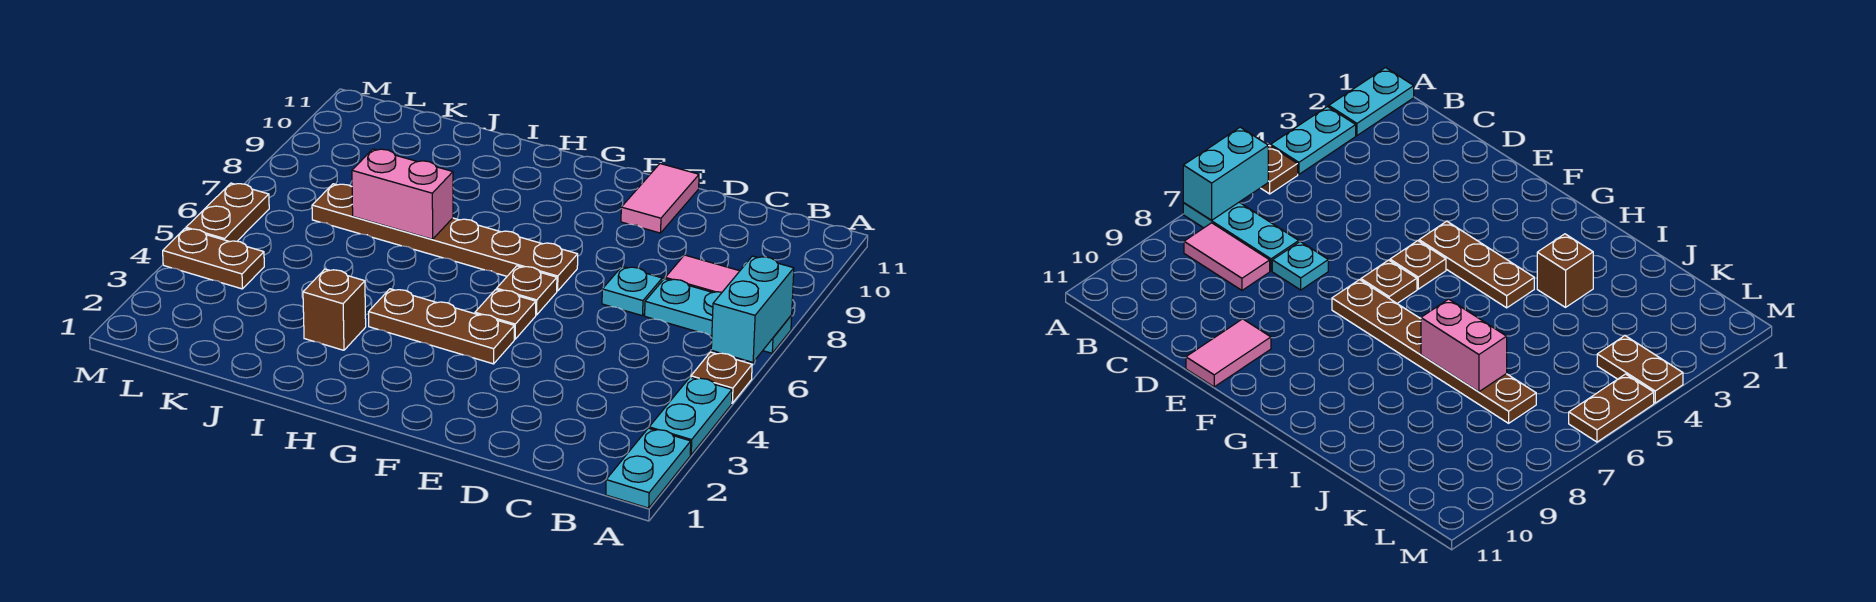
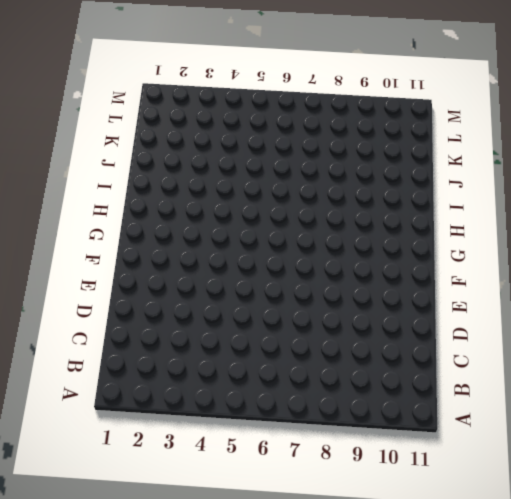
none -> cyan plate A1:A2 level 1
none -> cyan plate A3:A4 level 1
none -> brown plate A5 level 1

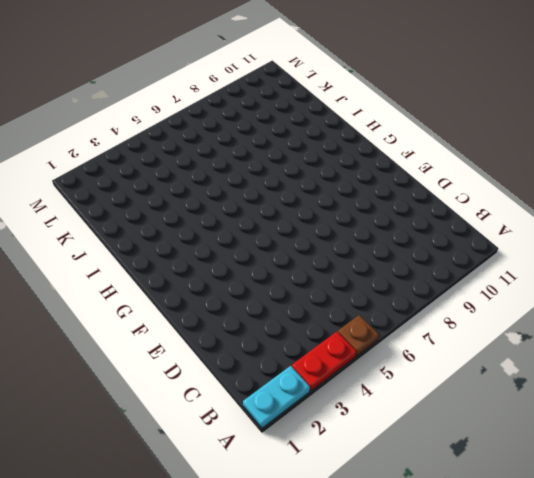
red plate A3:A4 level 1 -> cyan plate A3:A4 level 1
none -> cyan plate A7:C7 level 1
none -> pink tile B8:C8 level 1
none -> cyan plate D7 level 1

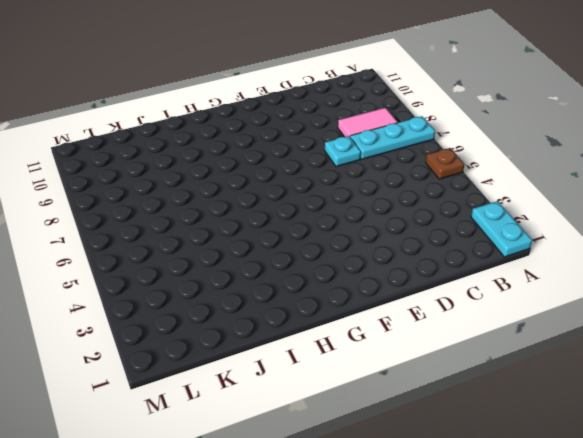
none -> cyan plate A3:A4 level 1
none -> pink tile E10:E11 level 1
none -> brown plate F4:H4 level 1

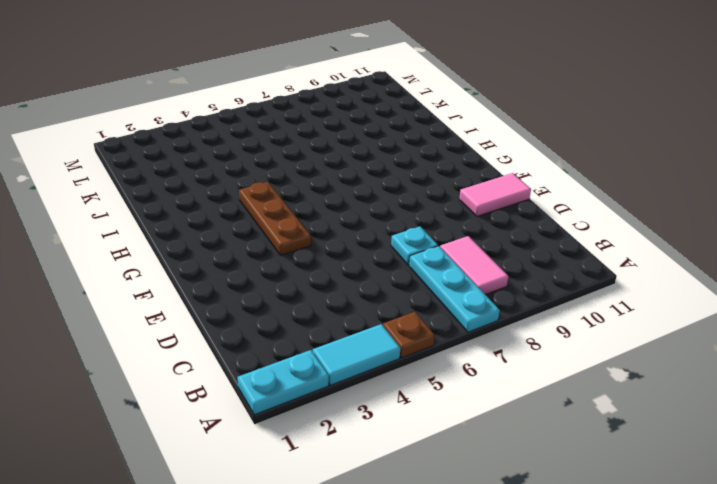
cyan tile A3:A4 level 1 -> cyan plate A3:A4 level 1
none -> brown plate F5 level 1
none -> brown plate F6 level 1
none -> brown plate F7:K7 level 1

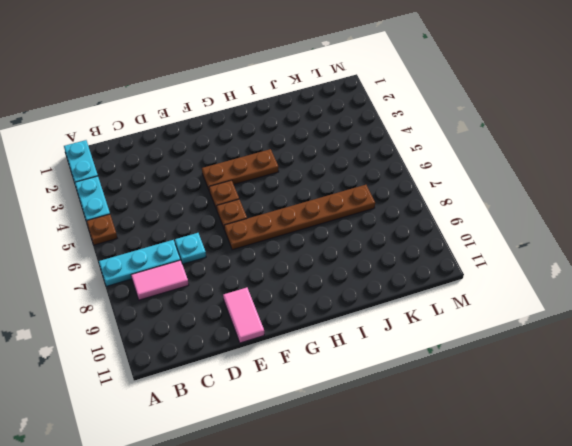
none -> brown brick I3 level 1
none -> brown plate L4:M4 level 1
none -> brown plate M5:M6 level 1

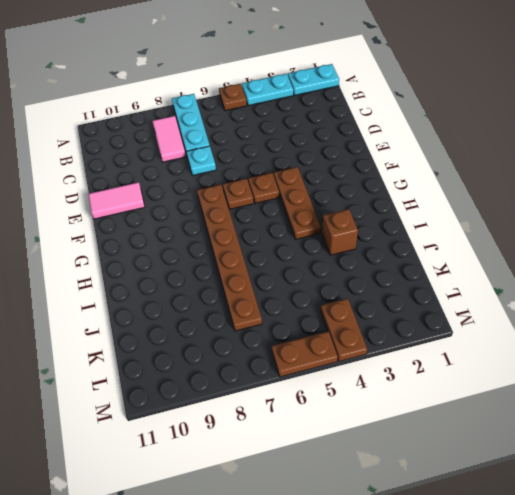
none -> cyan brick A6:A7 level 2
none -> pink brick I7:J7 level 2

